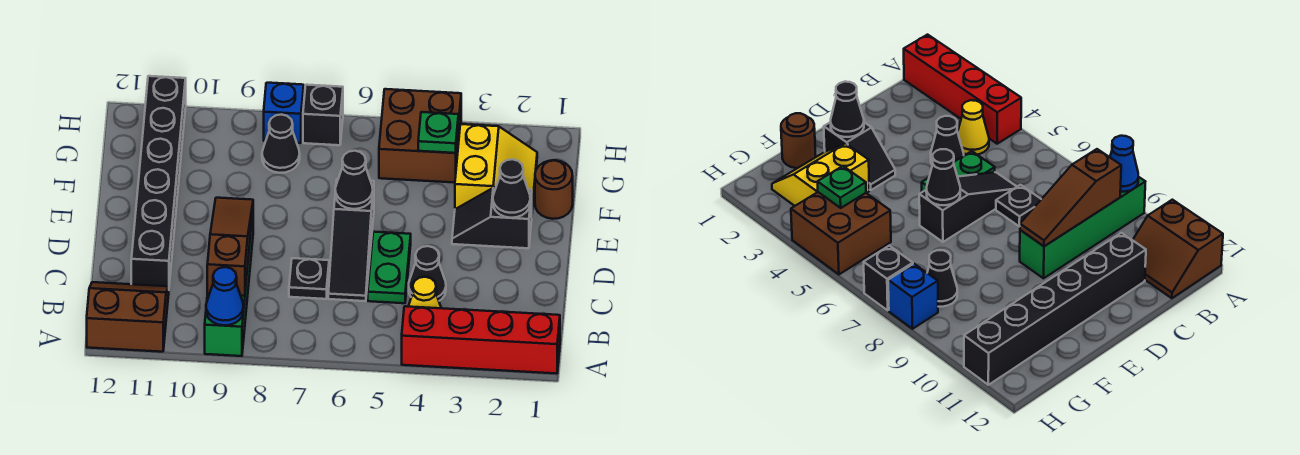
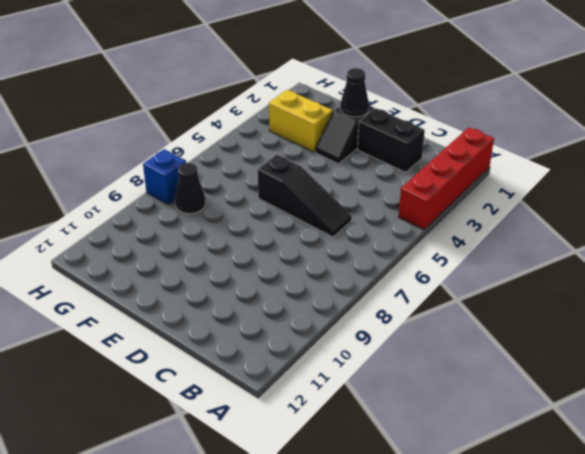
black brick C2:D2 level 1 -> none
none -> green brick A9:D9 level 1
none -> brown slope A11:B12 level 1 top A
none -> yellow cone B4 level 1

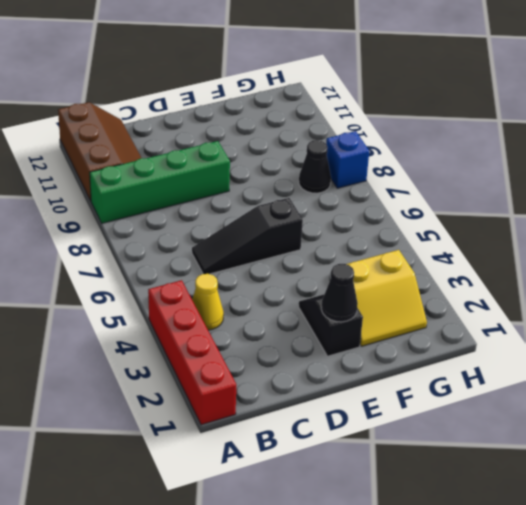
brown slope A10:B12 level 1 top A -> brown slope A11:B12 level 1 top A
none -> black cone C4 level 1
none -> green plate C5:D5 level 1
none -> black plate C7 level 1

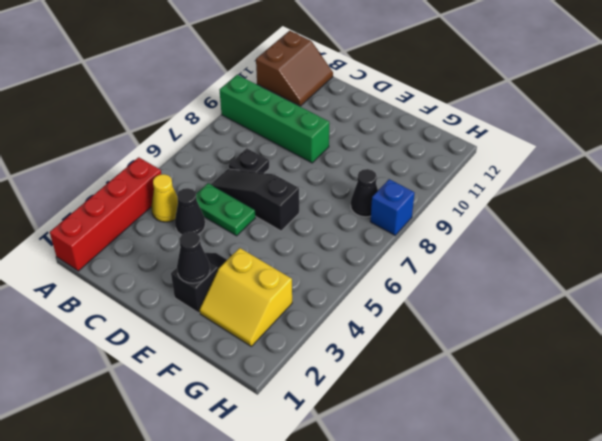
none -> black brick C11:H11 level 1
none -> brown round brick F1 level 1
none -> brown brick G4:H5 level 1

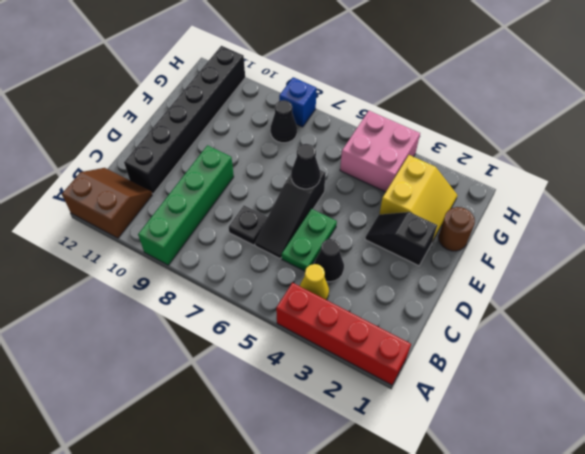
pink brick G4:H5 level 1 -> brown brick G4:H5 level 1
none -> black brick H7 level 1
none -> blue cone A9 level 2
none -> brown slope B9:D9 level 2 top B

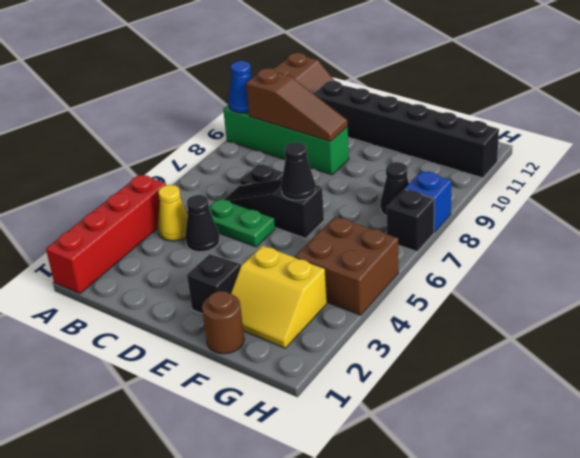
none -> black cone E2 level 2
none -> green plate G4 level 2

